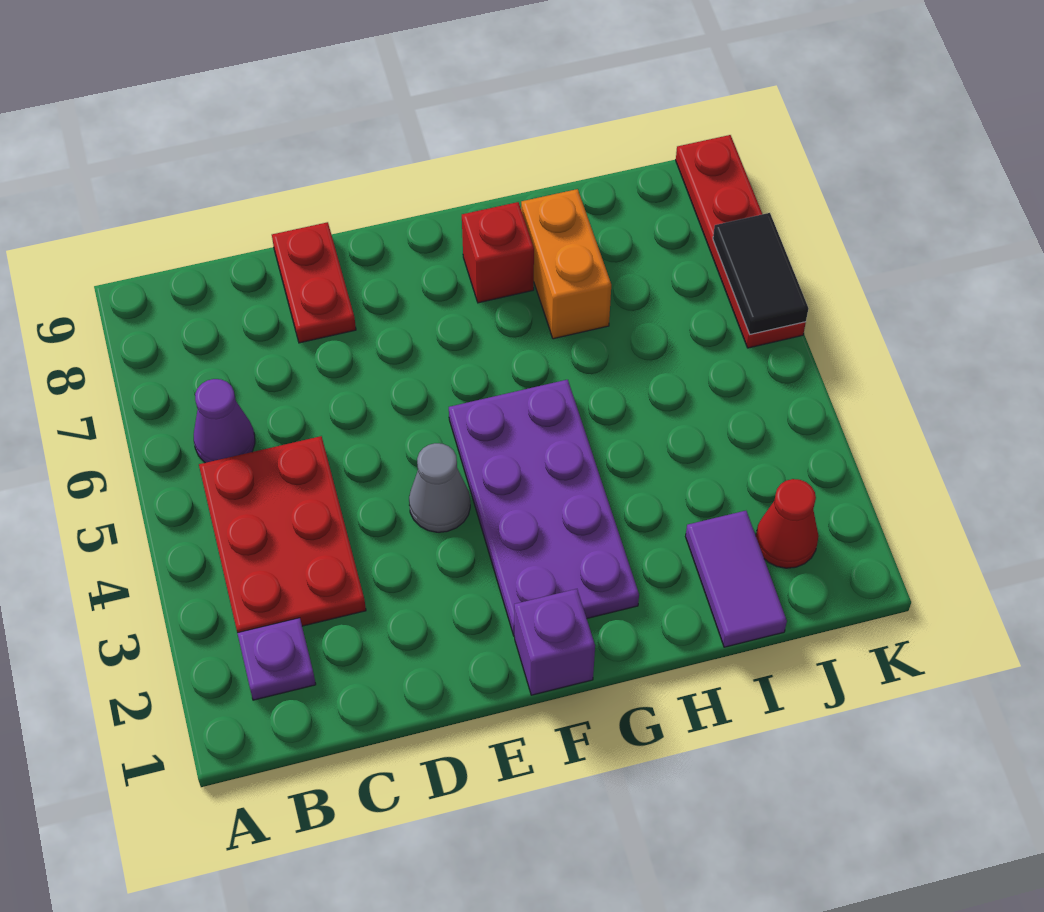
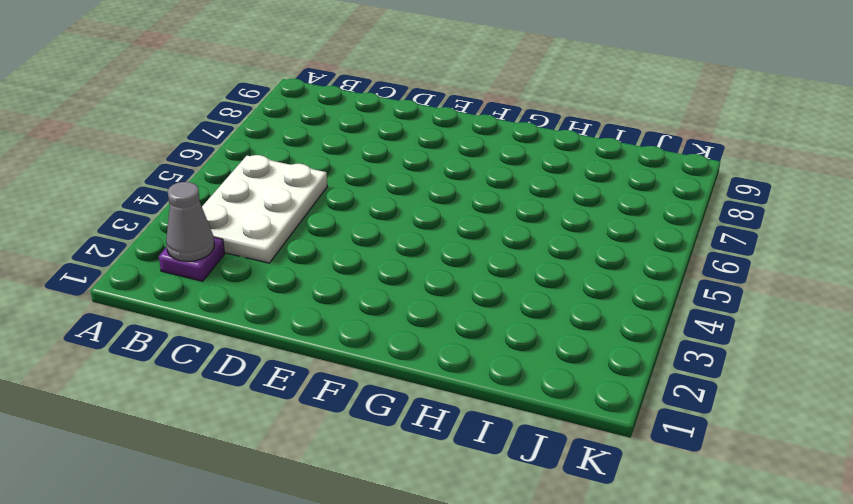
grey cone B2 level 2 -> grey cone E4 level 1
white plate B3:C5 level 1 -> red plate B3:C5 level 1
none -> purple cone B6 level 1
none -> red plate D8:D9 level 1
none -> purple brick F1 level 1

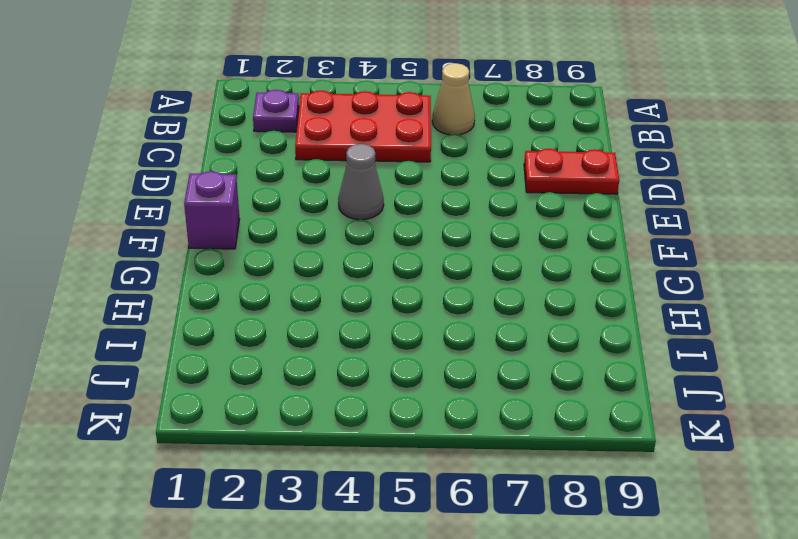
tan cone B6 level 1 -> purple cone B6 level 1
none -> purple plate F2:G5 level 1
none -> red brick G8 level 1
none -> orange brick H7:H8 level 1

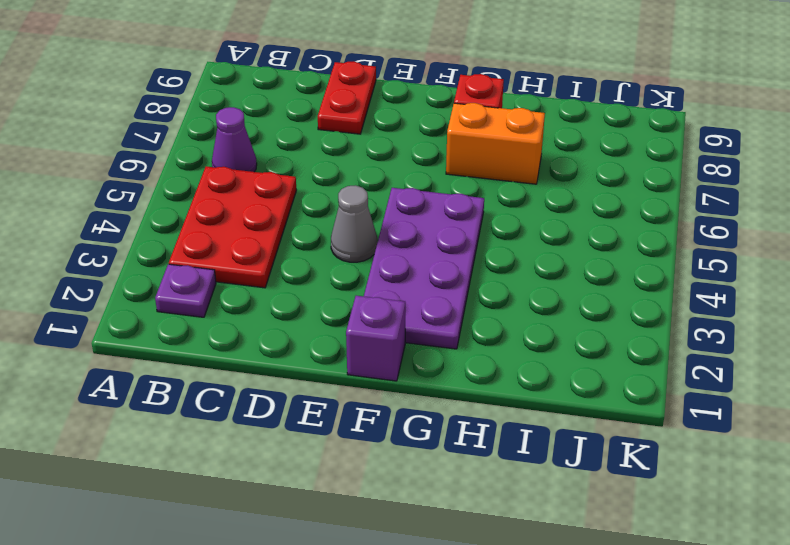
orange brick G7:H7 level 1 -> orange brick H7:H8 level 1
none -> purple tile I1:I2 level 1
none -> red cone J2 level 1
none -> red plate K6:K9 level 1

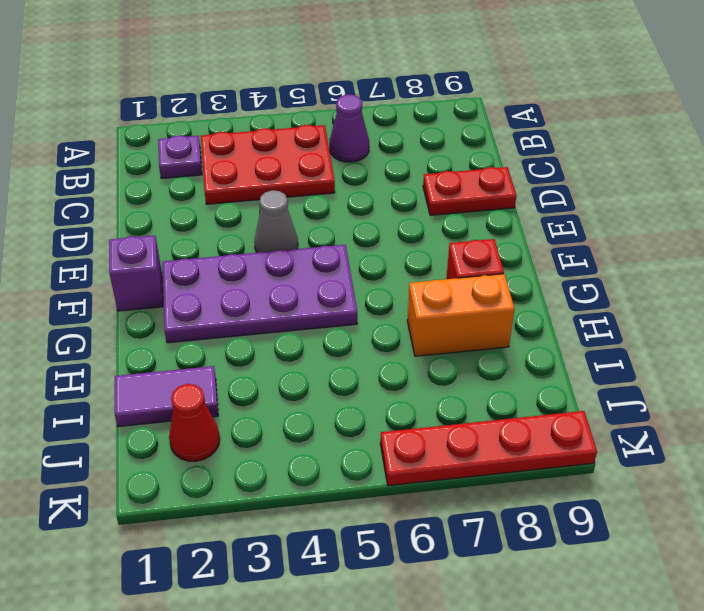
none -> black tile K6:K7 level 2

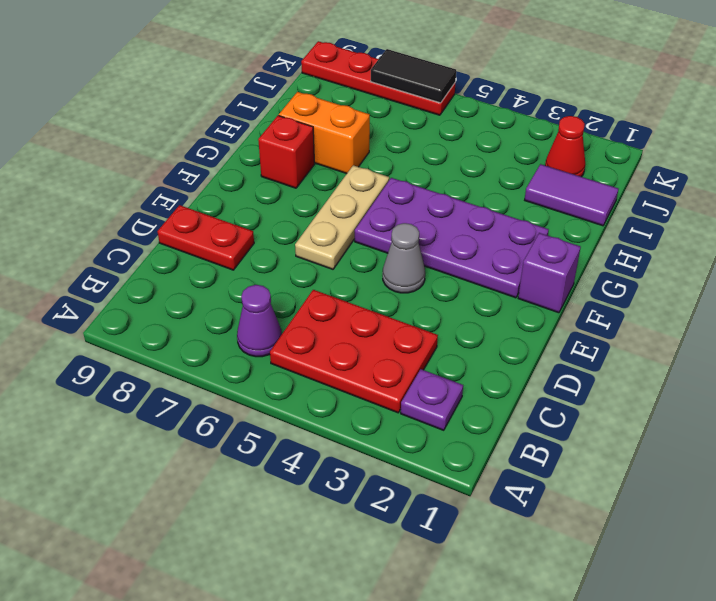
tan plate E6:G6 level 1 -> none

